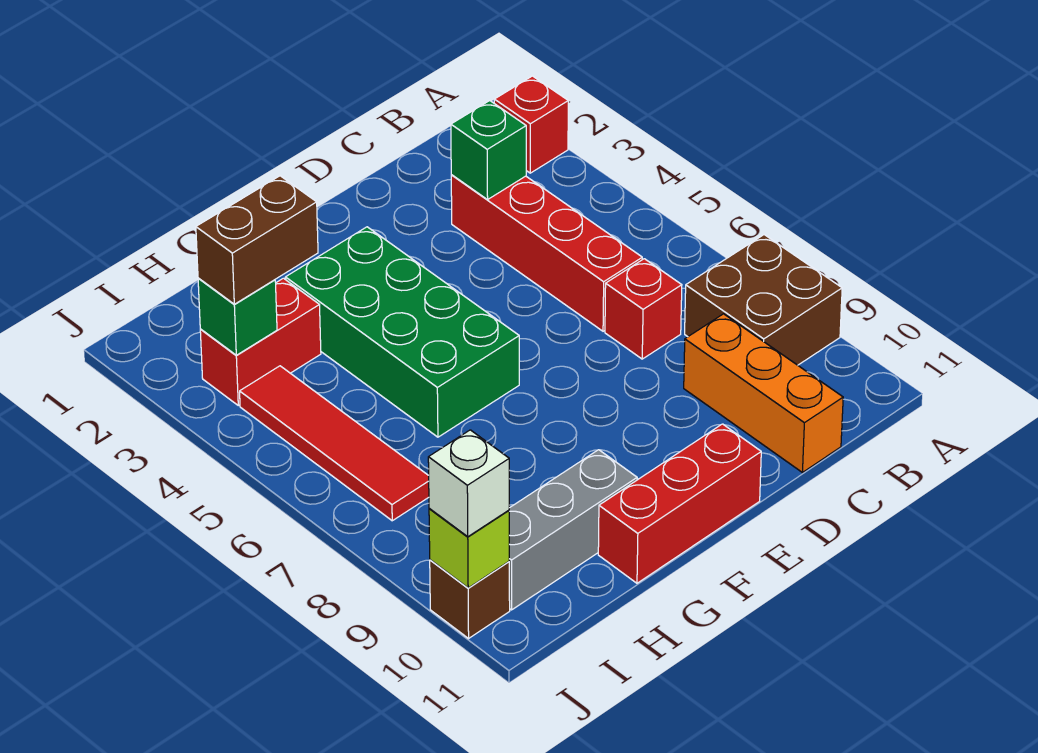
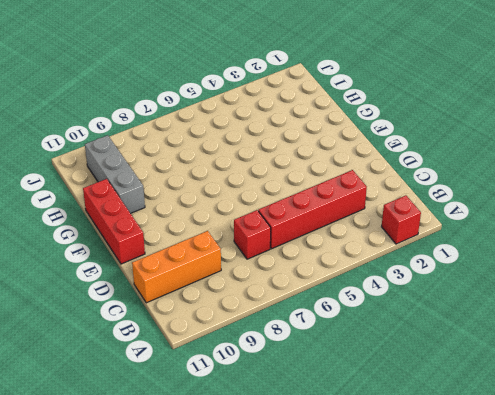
none -> brown brick A8:B9 level 1
none -> green brick F3:G6 level 1
none -> red brick H3:I3 level 1

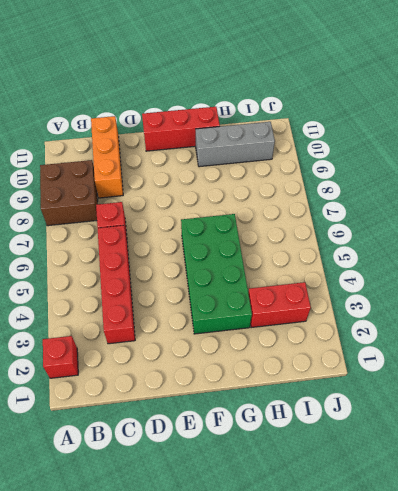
none -> red tile I4:I7 level 1
none -> brown brick J10 level 1
none -> green brick C3 level 2

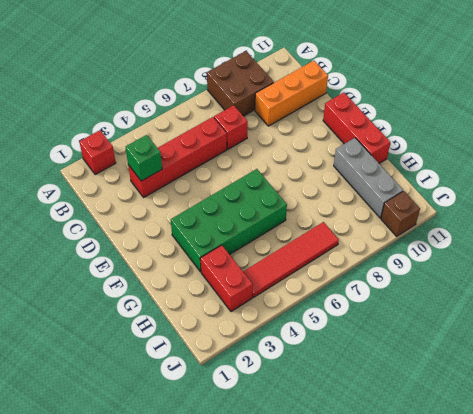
none -> green brick I3 level 2
none -> lime brick J10 level 2
none -> brown brick H3:I3 level 3

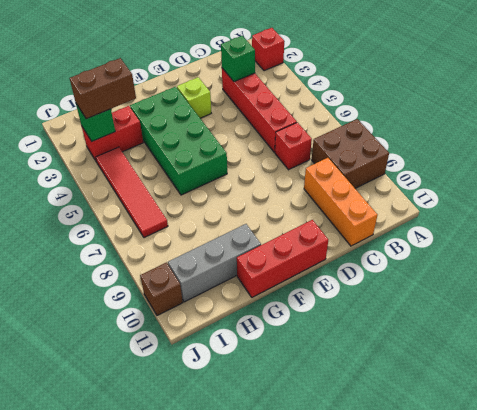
lime brick E3 level 1 -> lime brick J10 level 2
none -> white brick J10 level 3

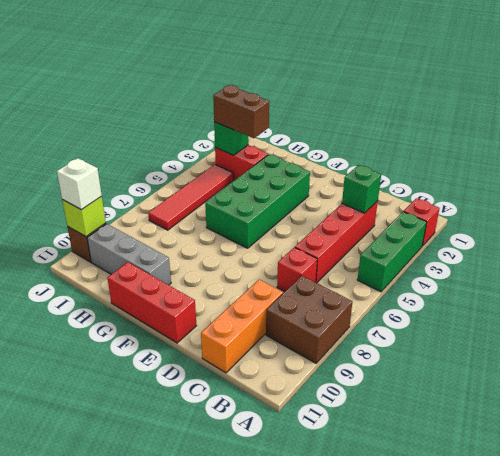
green brick A3:A5 level 1 -> none

